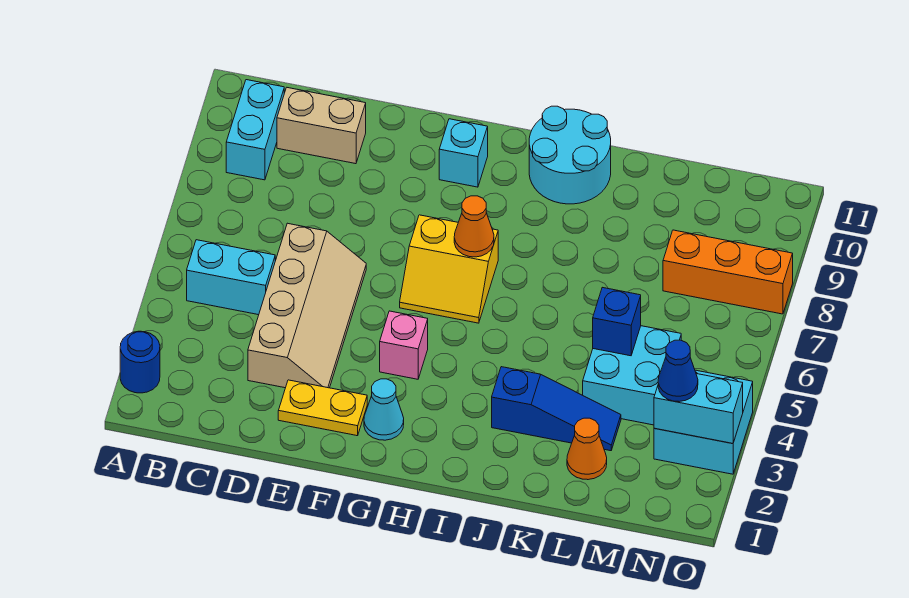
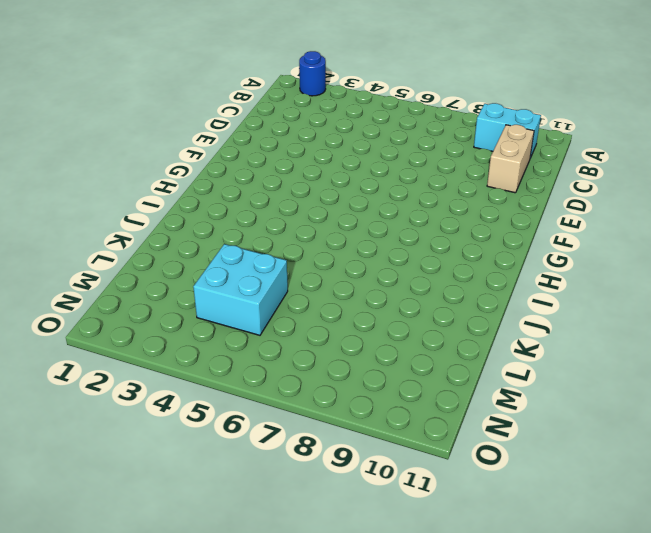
none -> cyan brick B5:C5 level 1
none -> tan slope D3:E6 level 1 top D
none -> yellow plate E2:F2 level 1

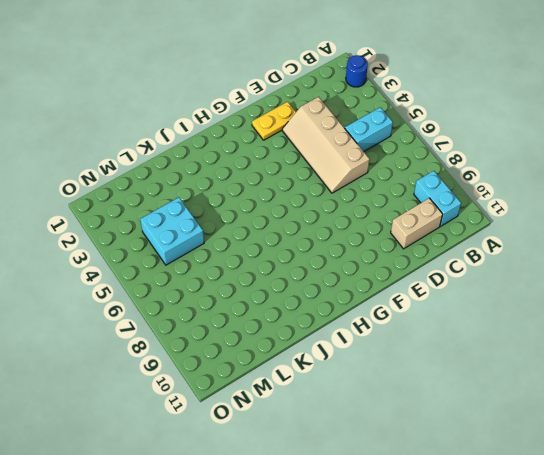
none -> cyan cone G2 level 1
none -> pink brick G4 level 1
none -> yellow slope G6:H7 level 1 top 7

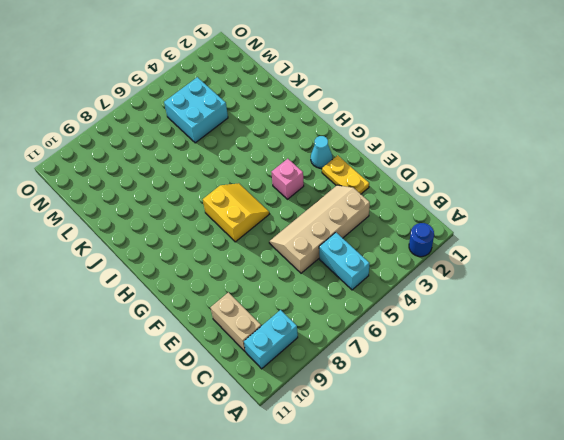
none -> cyan brick G10 level 1
none -> cyan round brick I10:J11 level 1
none -> blue slope J3:L3 level 1 top J

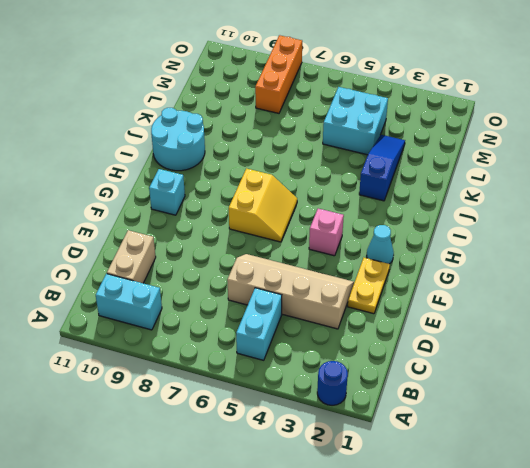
none -> orange cone L2 level 1
none -> cyan brick N3:O4 level 1
none -> orange cone H7 level 2

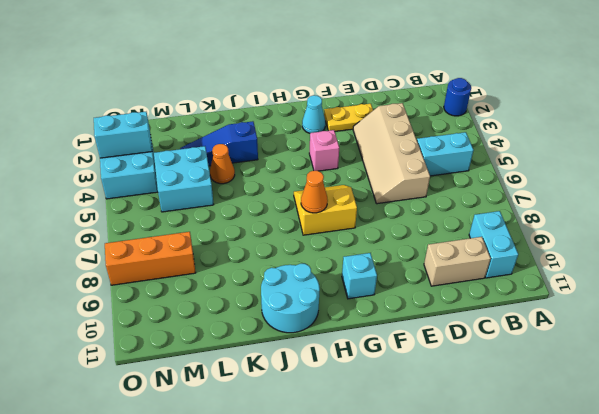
orange cone K4 level 1 -> orange cone L2 level 1
none -> blue brick L5 level 2
none -> blue cone N3 level 3

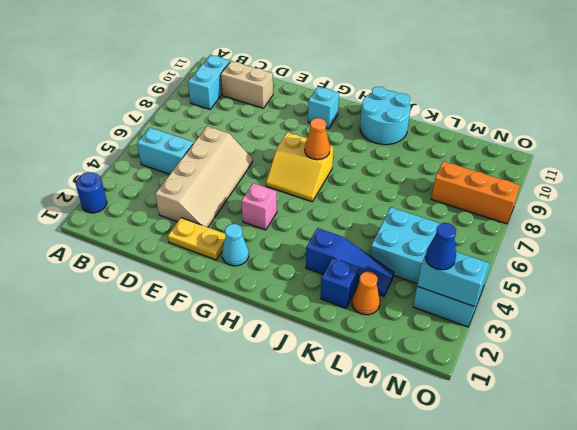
blue brick K2 level 1 -> blue brick L5 level 2

